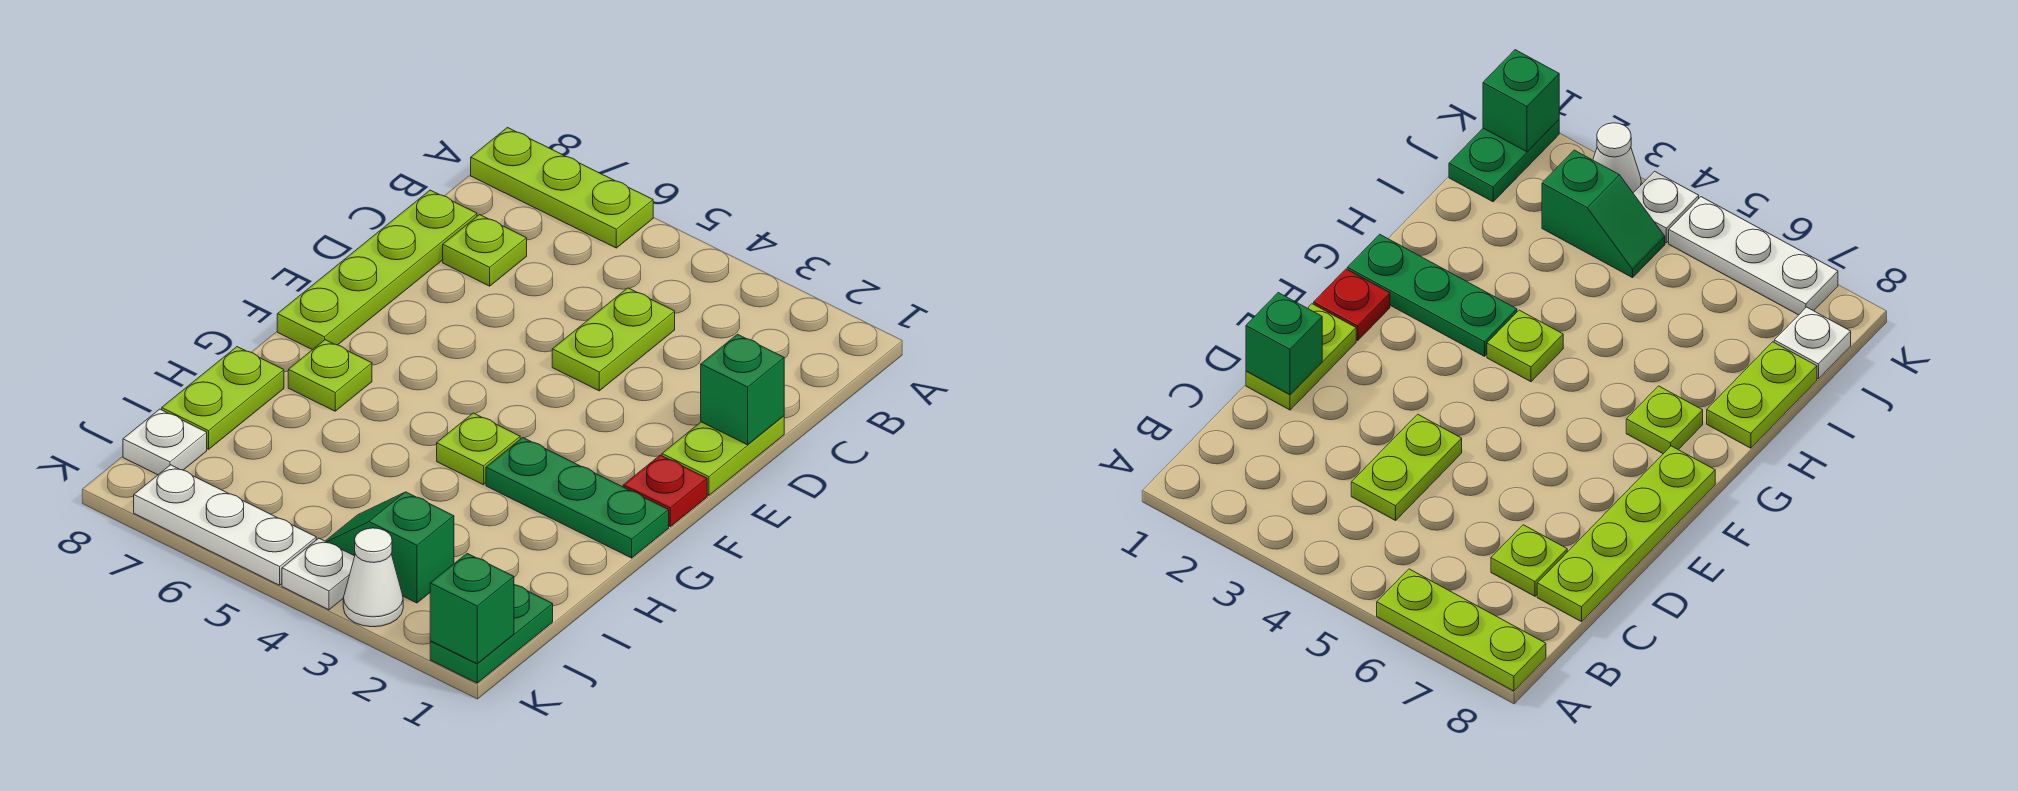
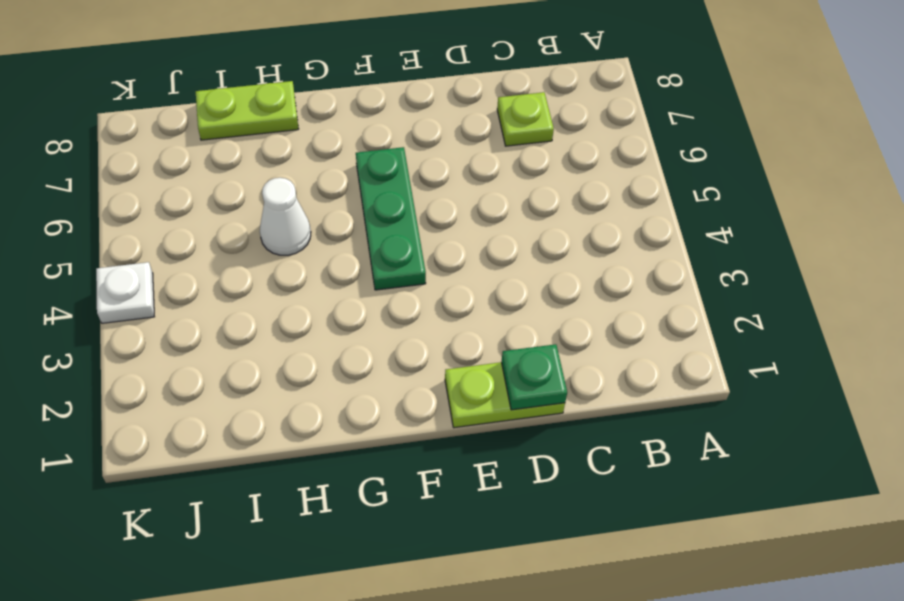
green plate D1 level 2 -> green brick D1 level 2
green plate F4:F6 level 1 -> green plate G1:G3 level 1
white cone H5 level 1 -> white cone K3 level 1
none -> lime plate A6:A8 level 1
none -> lime plate C4:D4 level 1
none -> lime plate C8:F8 level 1

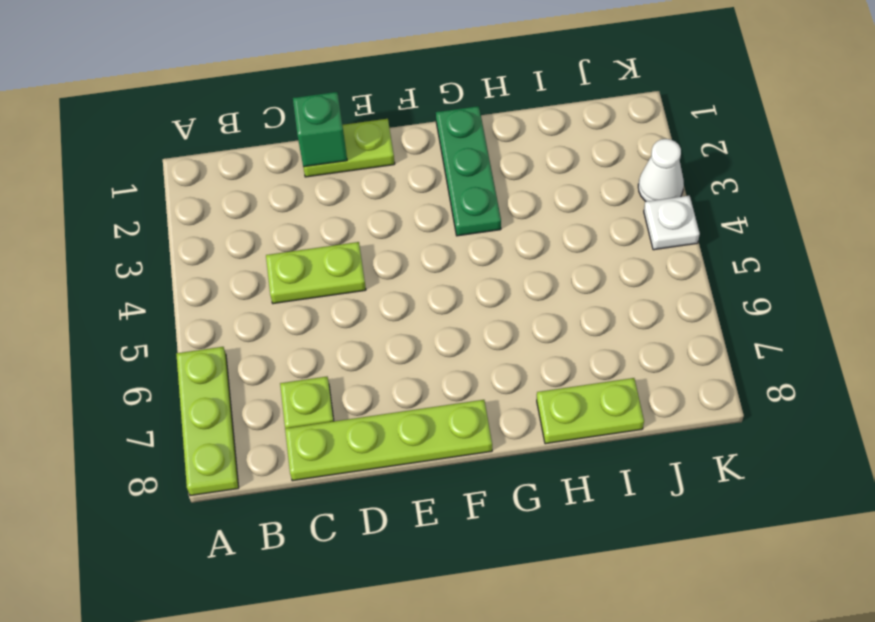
none -> red plate F1 level 1
none -> lime plate G4 level 1
none -> lime plate G7 level 1

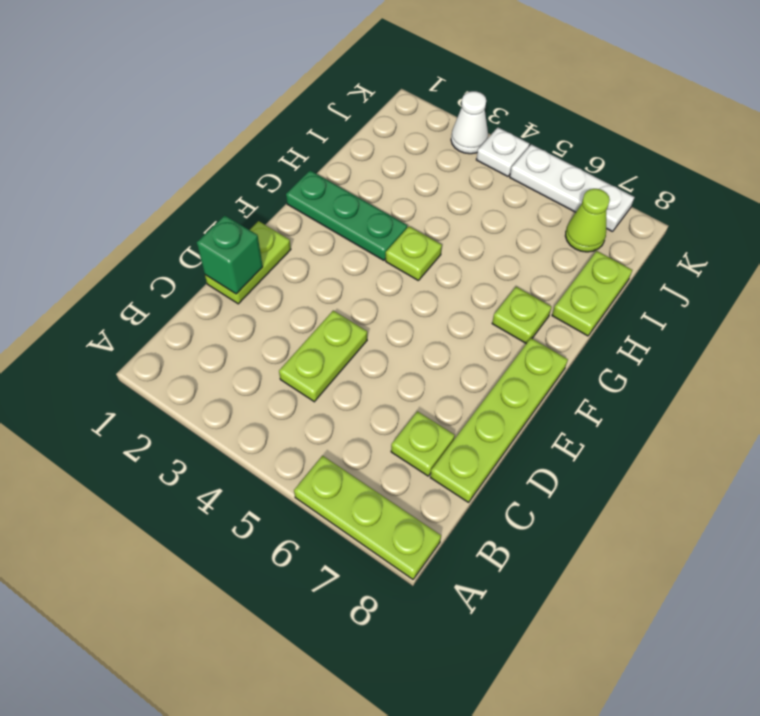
lime cone J7 level 1 -> none
none -> red plate F1 level 1
none -> green plate J1:K1 level 1
none -> green slope J3:J4 level 1 top 3

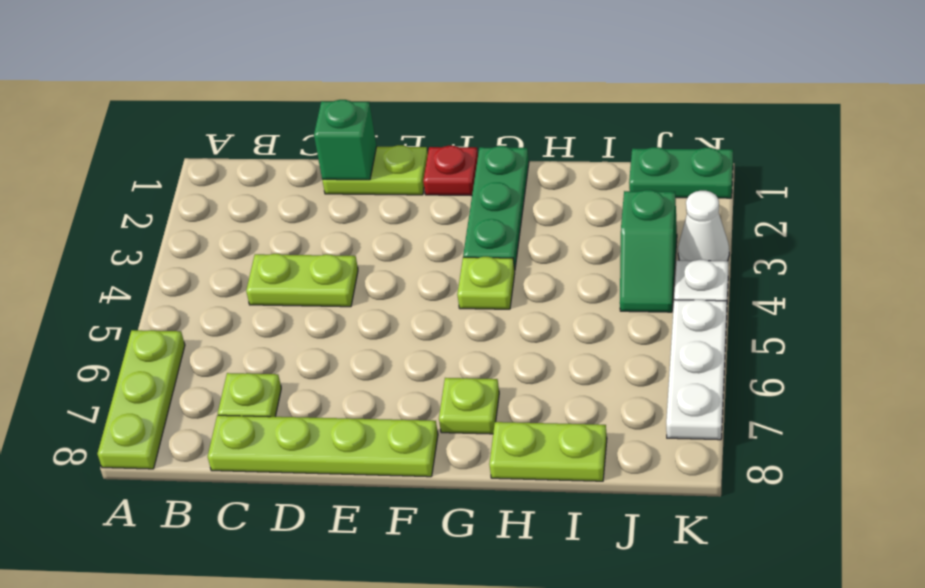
none -> white plate J8 level 1
none -> green brick K1 level 2

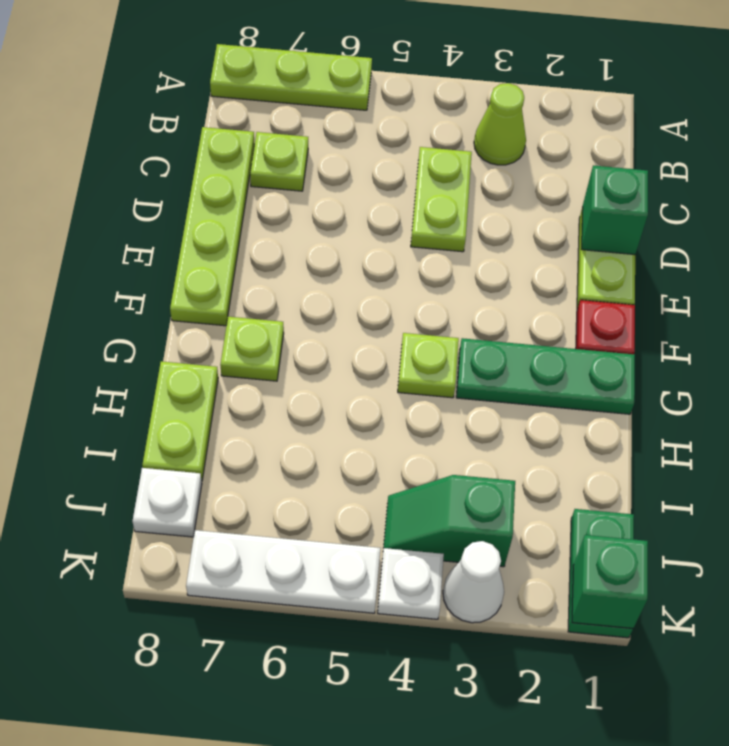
lime cone B3 level 1 -> none

